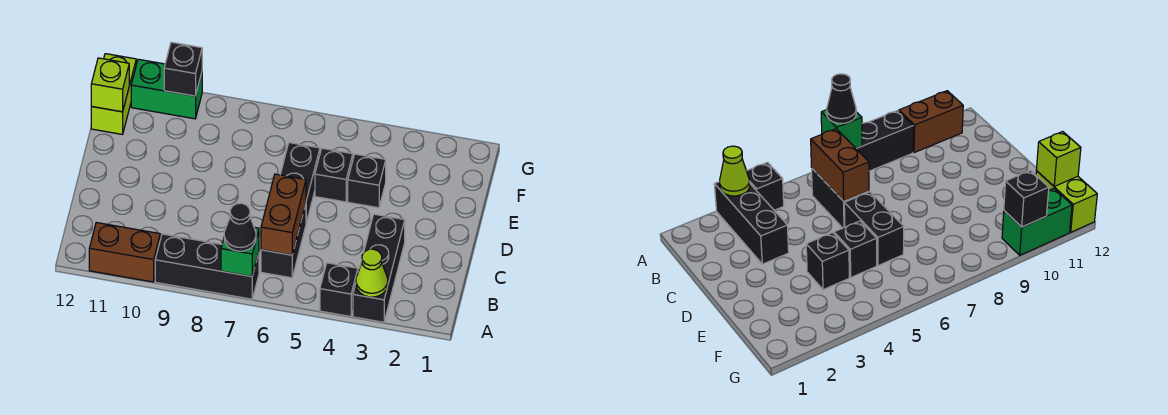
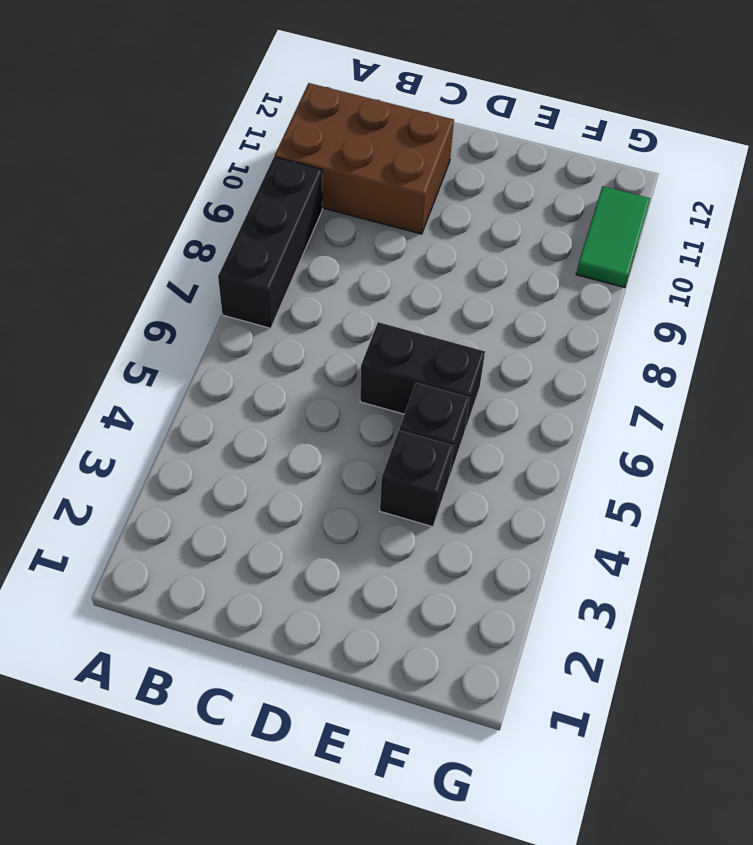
brown brick A10:C11 level 1 -> brown brick A10:A11 level 1
green tile G10:G11 level 1 -> green brick G10:G11 level 1
none -> black brick A3:C3 level 1
none -> black brick A4 level 1
none -> black brick B6:C6 level 1

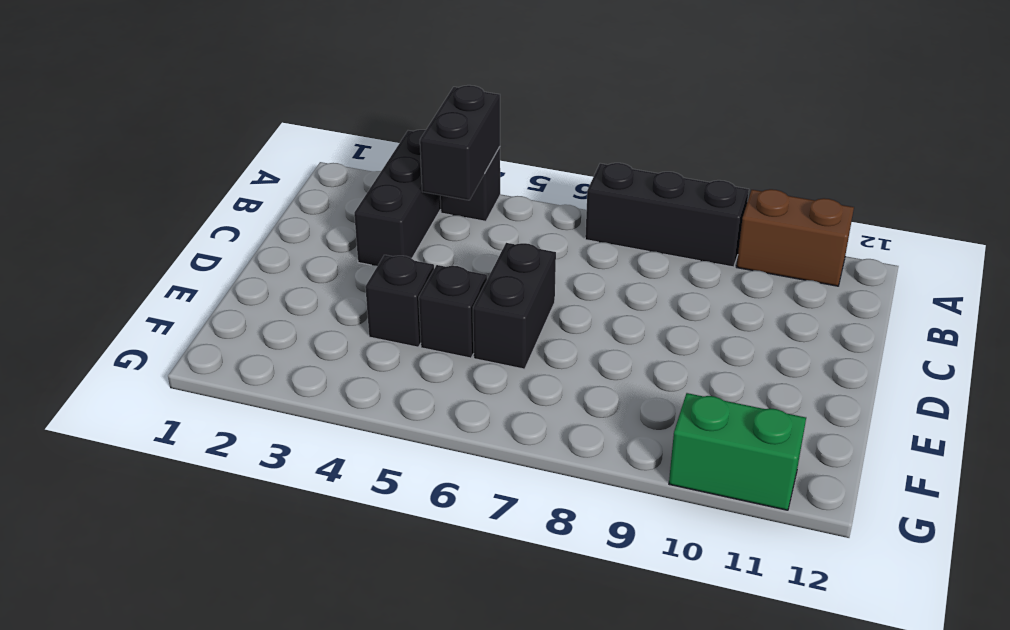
black brick A4:B4 level 2 -> black brick B6:C6 level 1
none -> lime brick F12:G12 level 1
none -> lime cone A3 level 2
none -> green brick A7 level 2

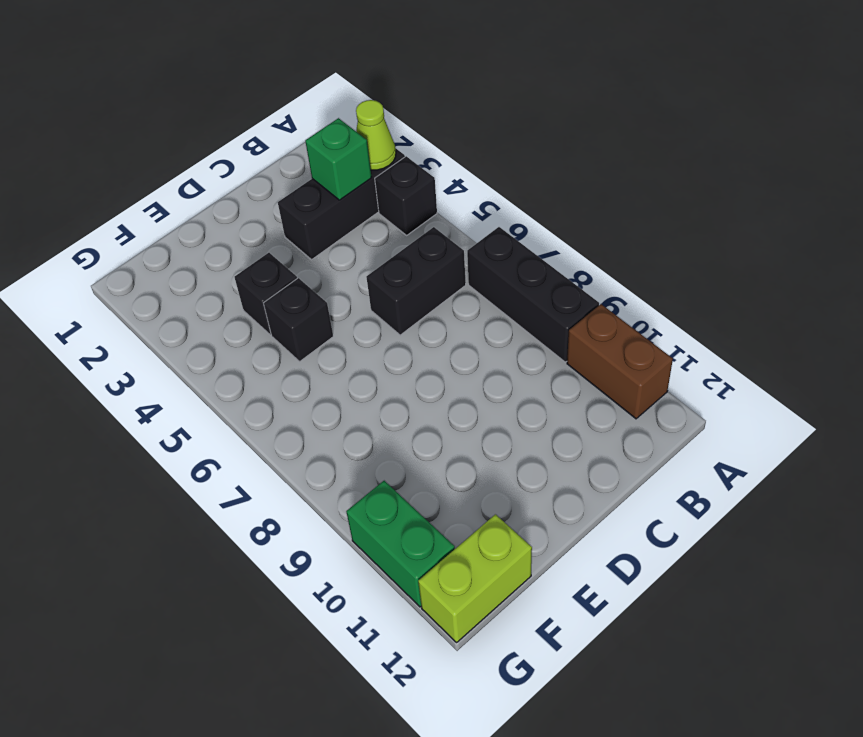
green brick B3 level 2 -> green brick A7 level 2
none -> black brick D6:E6 level 1
none -> brown brick B6:C6 level 2
none -> lime brick F12 level 2

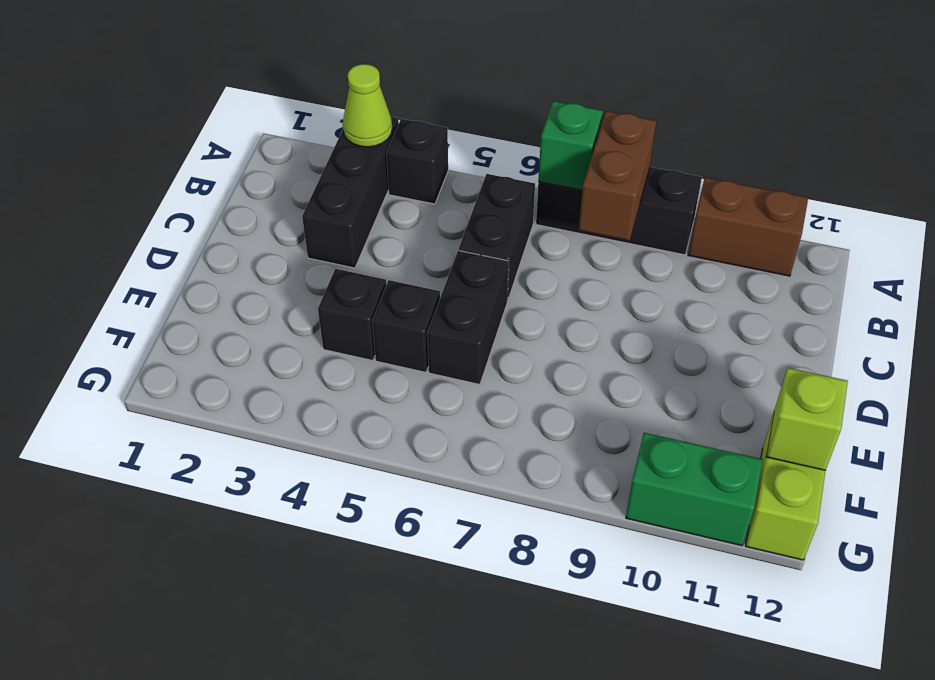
brown brick A8:B8 level 2 -> brown brick B6:C6 level 2
none -> black brick G10 level 2
none -> black cone A7 level 3

